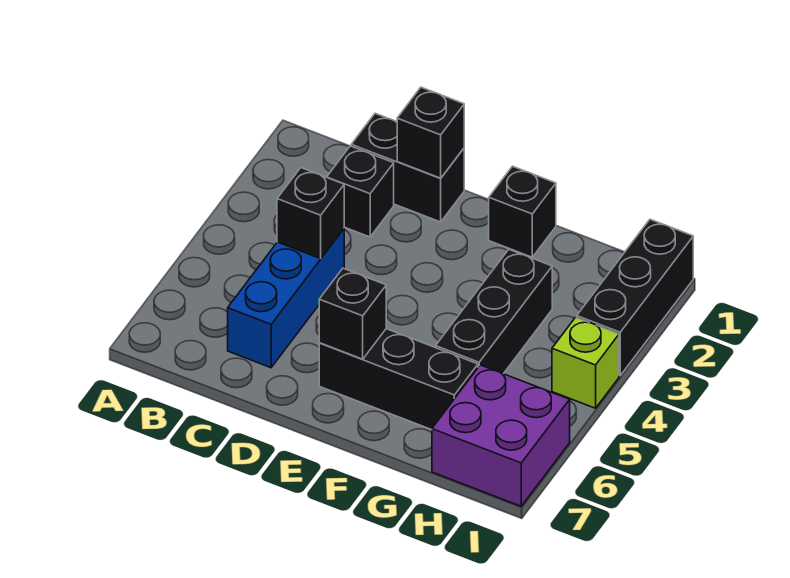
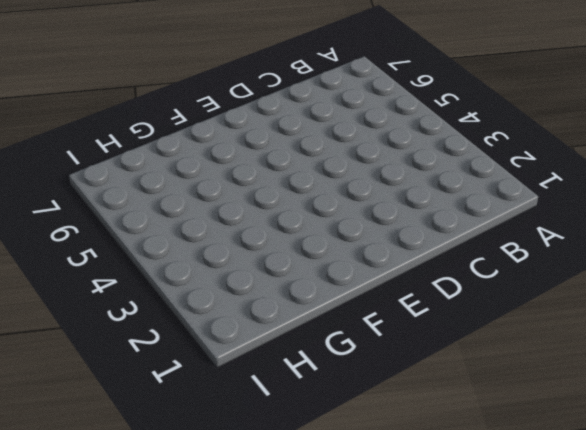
none -> black brick C1:D1 level 1
none -> black brick C2 level 1
none -> blue brick C4:C6 level 1

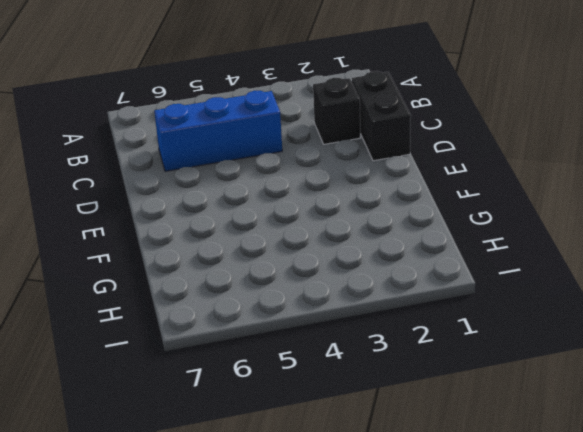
none -> black brick E6:G6 level 1
none -> black brick F1 level 1
none -> black brick G3:G5 level 1

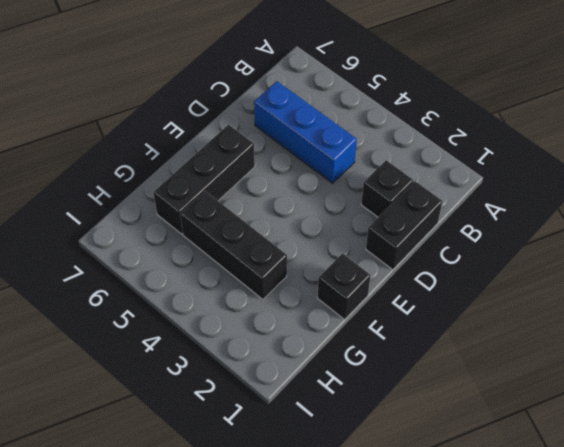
none -> purple brick H6:I7 level 1
none -> black brick I1:I3 level 1
none -> lime brick I4 level 1

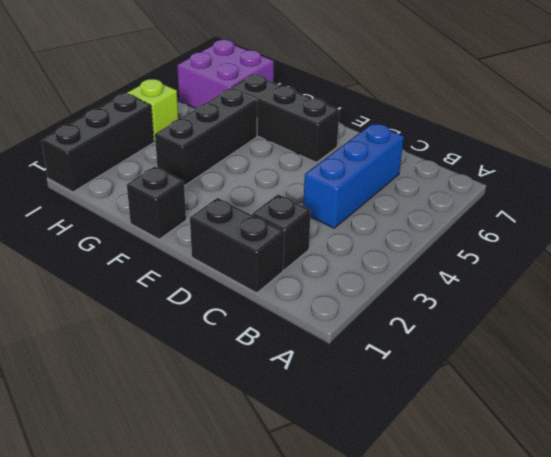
none -> black brick C4 level 2
none -> black brick D1 level 2
none -> black brick E6 level 2

